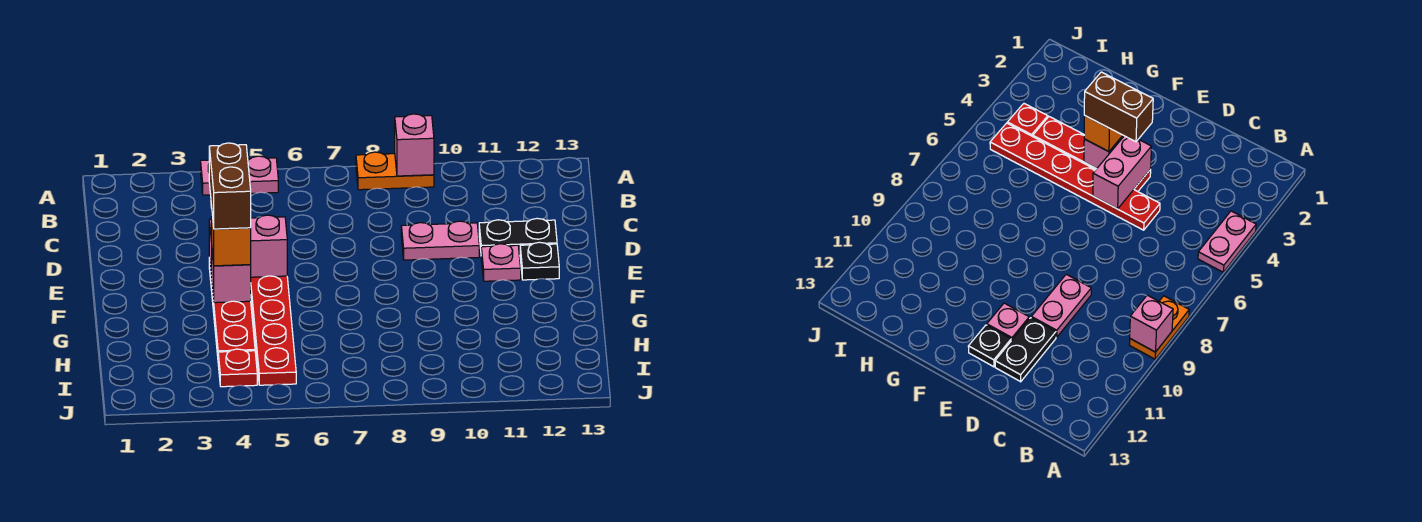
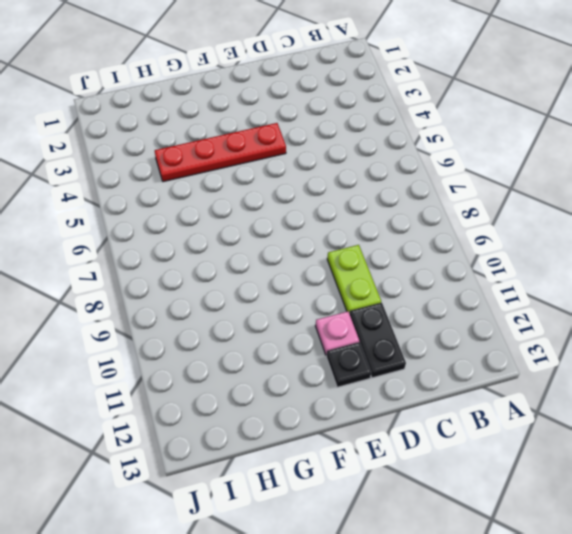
lime plate D9:D10 level 1 -> pink plate D9:D10 level 1
none -> pink plate A4:A5 level 1
none -> orange plate A8:A9 level 1
none -> red plate D5:I5 level 1

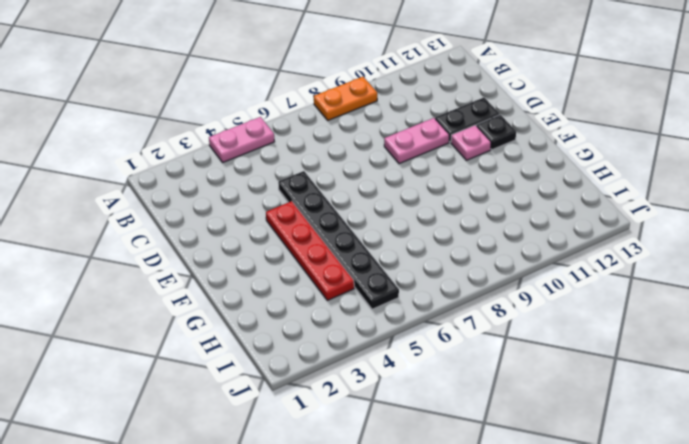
black plate D5:I5 level 1 -> red plate D5:I5 level 1
none -> red plate I4 level 1
none -> pink brick A9 level 2
none -> pink brick E4:E5 level 2

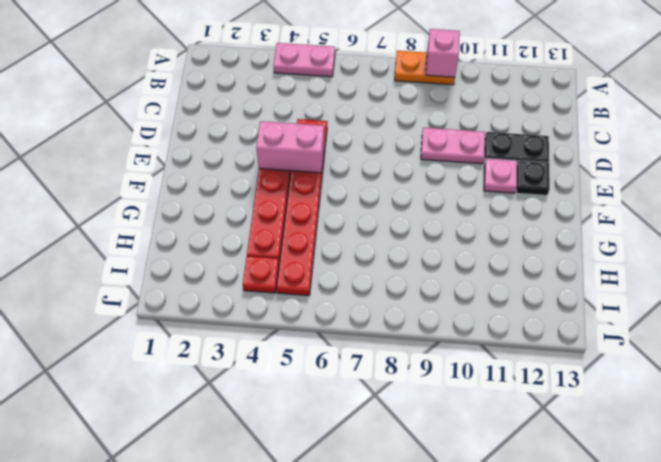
none -> pink brick F4 level 2
none -> orange brick F4 level 3
none -> brown brick E4:F4 level 4

